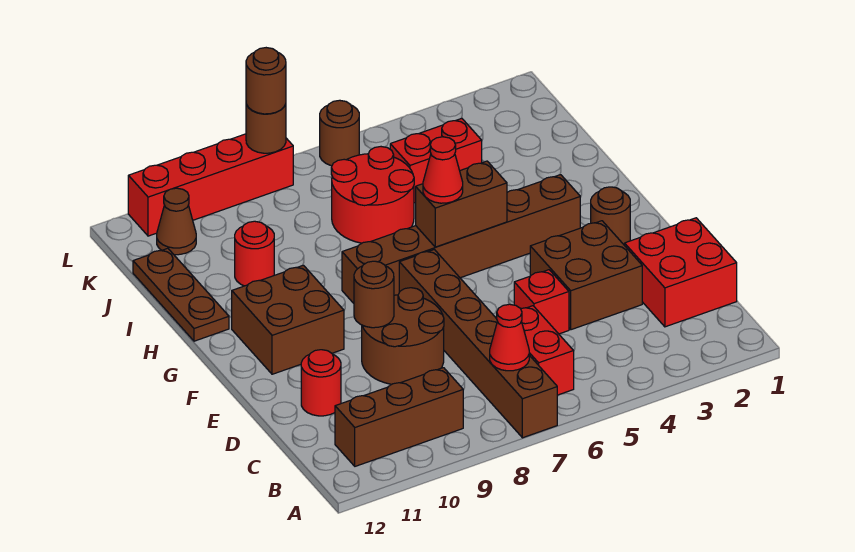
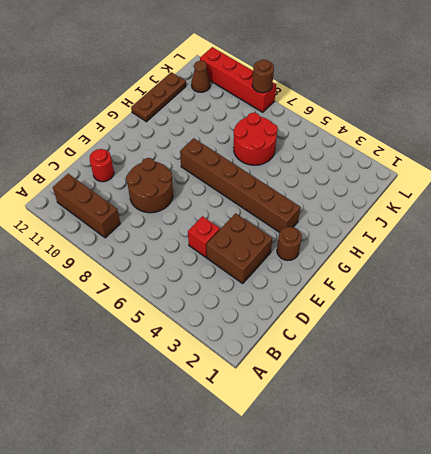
none -> brown brick A7:F7 level 1
none -> red brick B6:C6 level 1
none -> red brick C1:D2 level 1

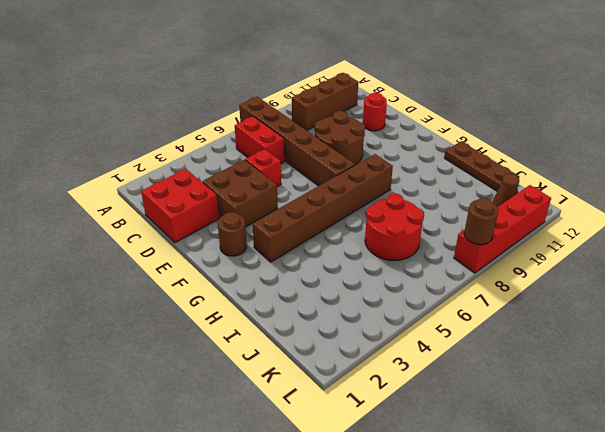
none -> brown brick F10:G11 level 1
none -> red round brick I10 level 1
none -> red brick J4:J5 level 1

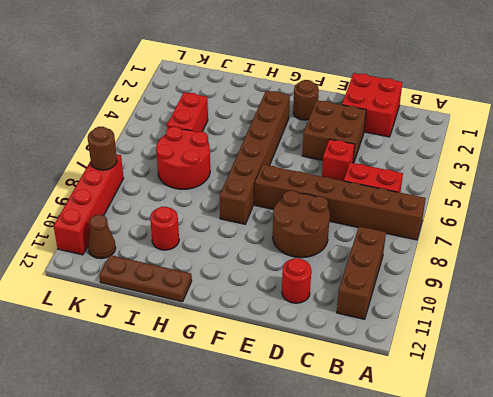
none -> brown brick F10:G11 level 1
none -> brown round brick L6 level 1
none -> red cone B7 level 2

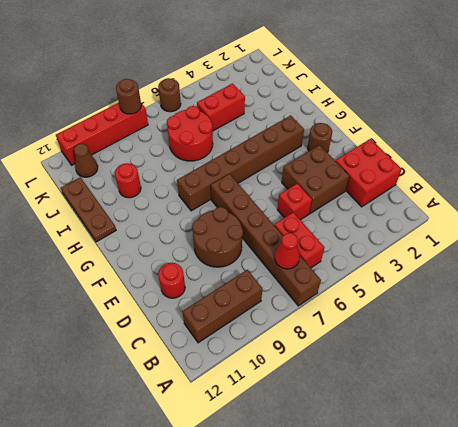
none -> brown brick F10:G11 level 1
none -> brown round brick E9 level 2
none -> brown brick G5:G6 level 2

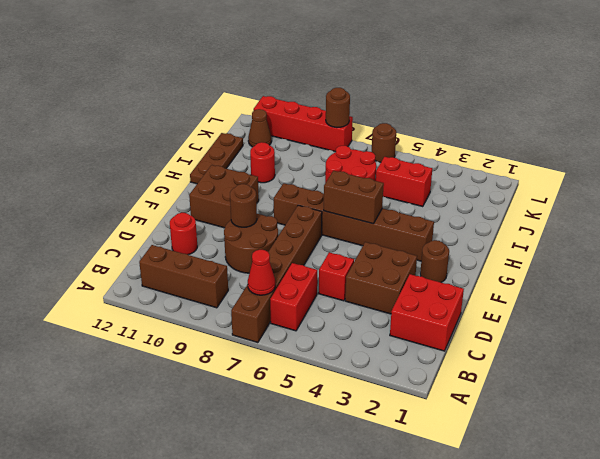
none -> red cone G6 level 3
none -> brown round brick L8 level 3

